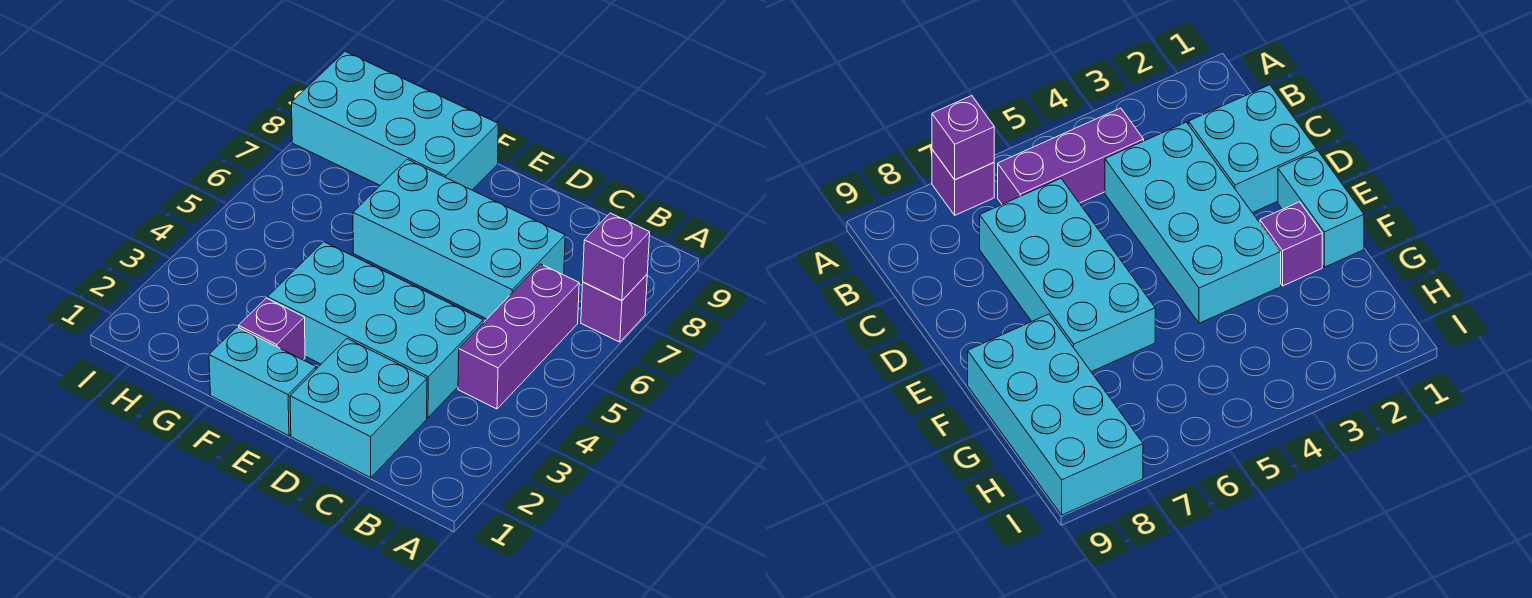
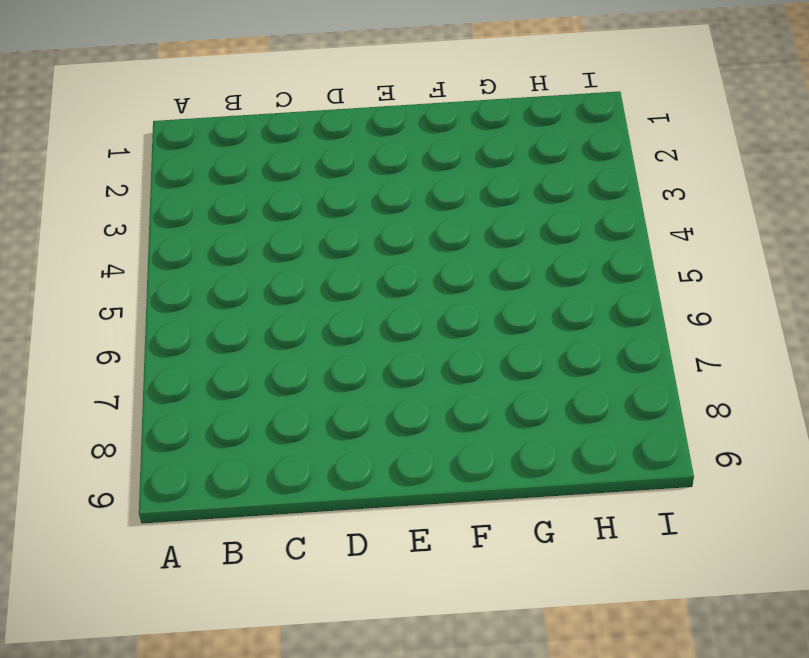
none -> purple brick A7 level 1
none -> purple brick B4:B6 level 1

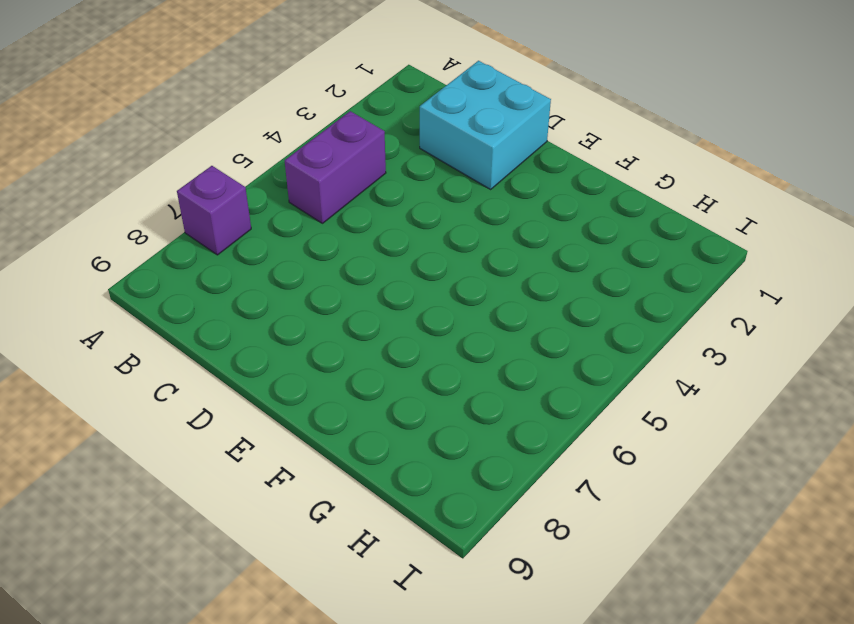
purple brick B4:B5 level 1 -> purple brick B4:B6 level 1
none -> cyan brick C3:F4 level 1
none -> cyan brick C6:F7 level 1

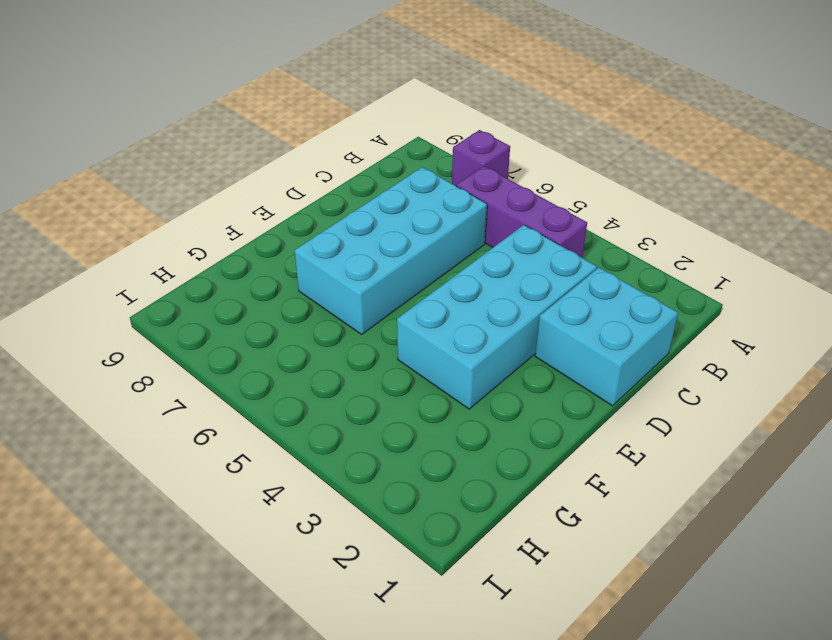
none -> cyan brick E1:F1 level 1
none -> purple brick F2 level 1

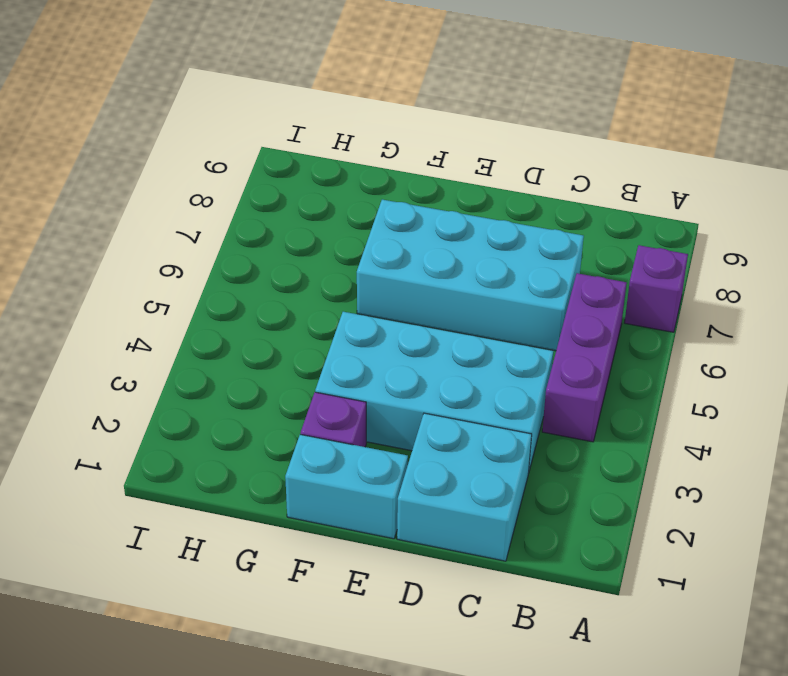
none -> cyan brick F8:I9 level 1
none -> purple brick A7 level 2

